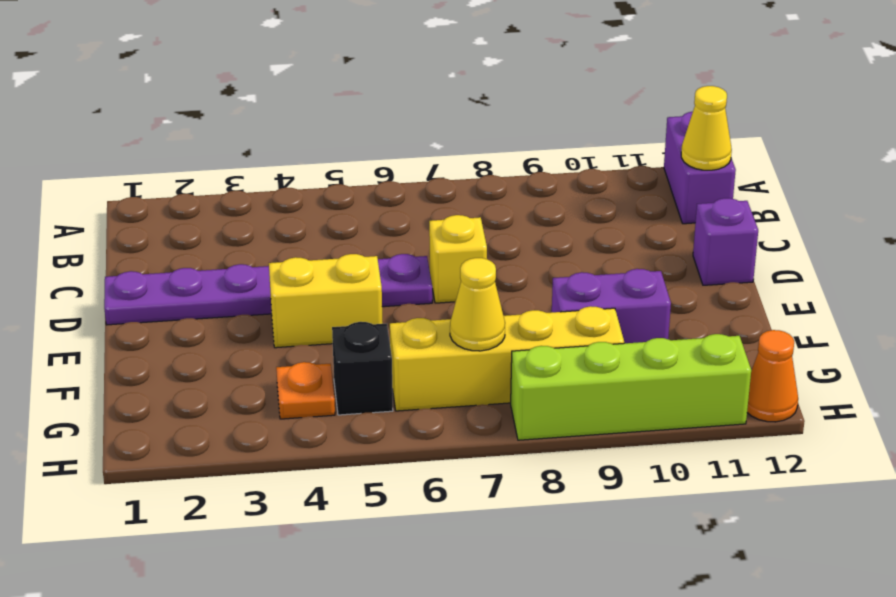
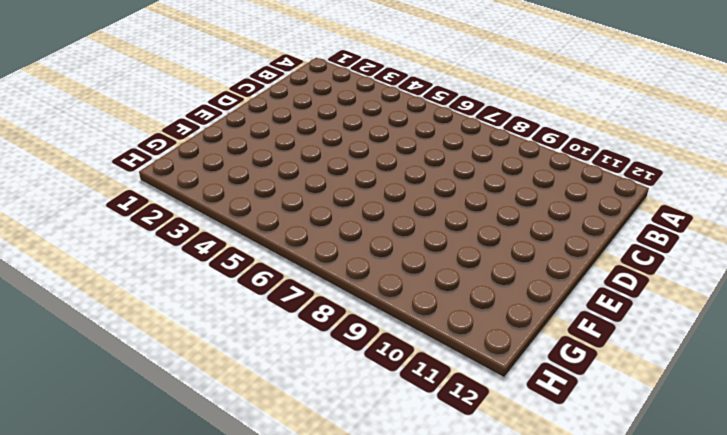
none -> purple brick A12:B12 level 1
none -> purple plate D1:D6 level 1
none -> yellow brick D7 level 1

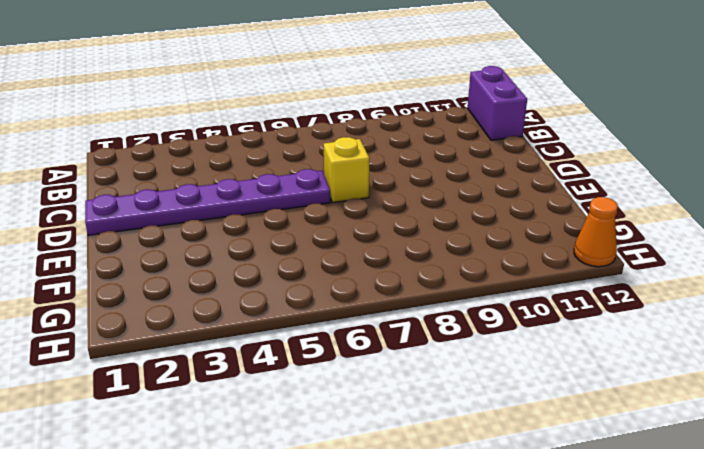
none -> purple brick D12 level 1
none -> yellow brick E4:E5 level 1
none -> purple brick F9:F10 level 1

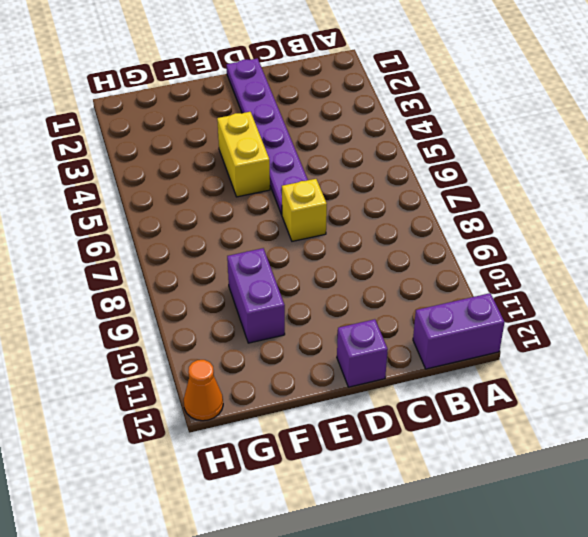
none -> orange plate G4 level 1
none -> black brick G5 level 1
none -> yellow brick G6:G9 level 1

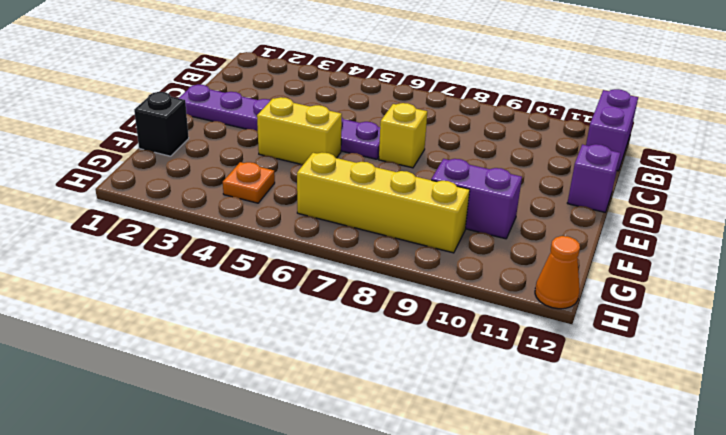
black brick F1 level 1 -> black brick G5 level 1
none -> lime brick H8:H11 level 1
none -> yellow cone B12 level 2
none -> yellow cone G7 level 2

